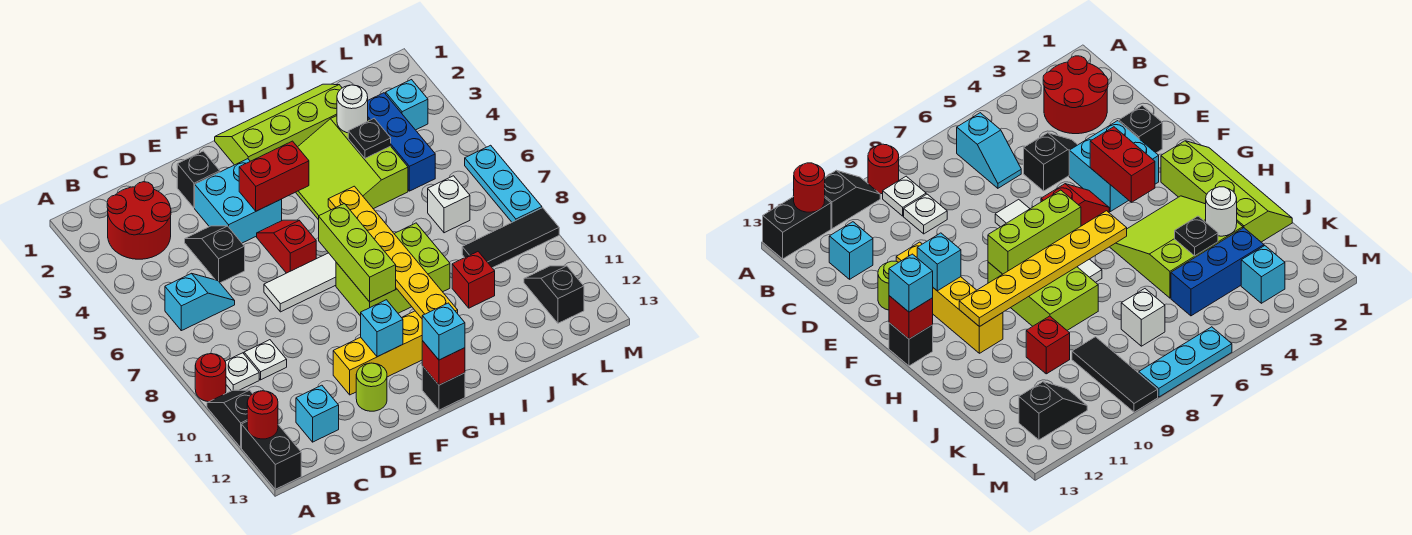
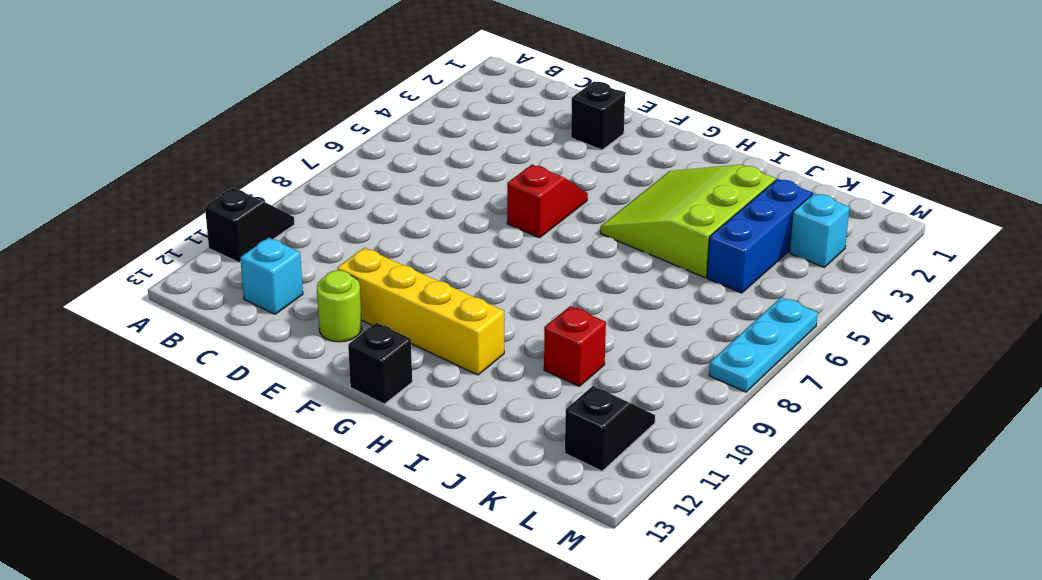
none -> red round brick A9 level 1
none -> black brick A12:A13 level 1
none -> red round brick B2:C3 level 1
none -> cyan slope B6:C6 level 1 top B

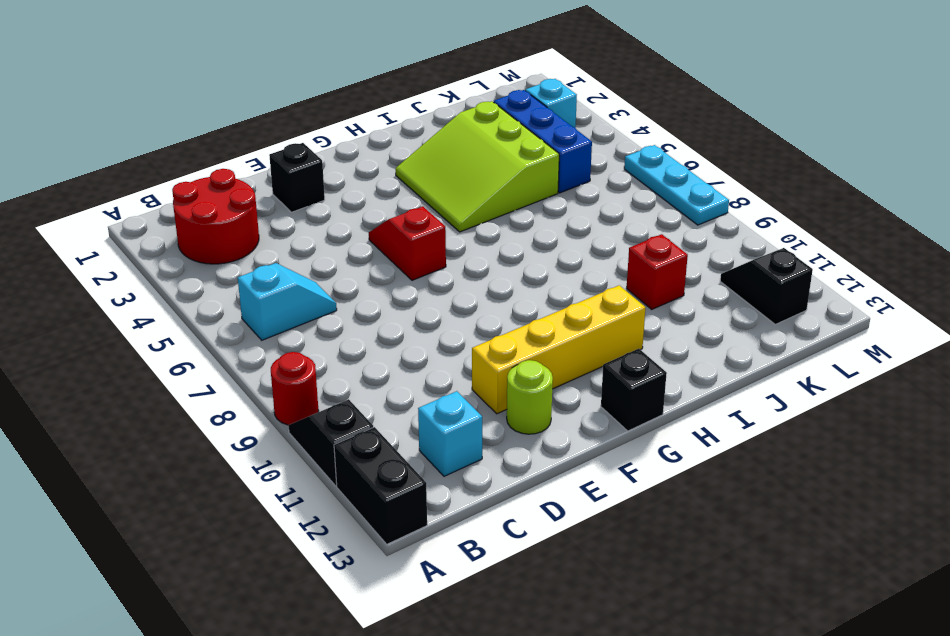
none -> white plate B9 level 1
none -> white plate C9 level 1
none -> black slope D4:D5 level 1 top 5
none -> cyan brick E3:F4 level 1

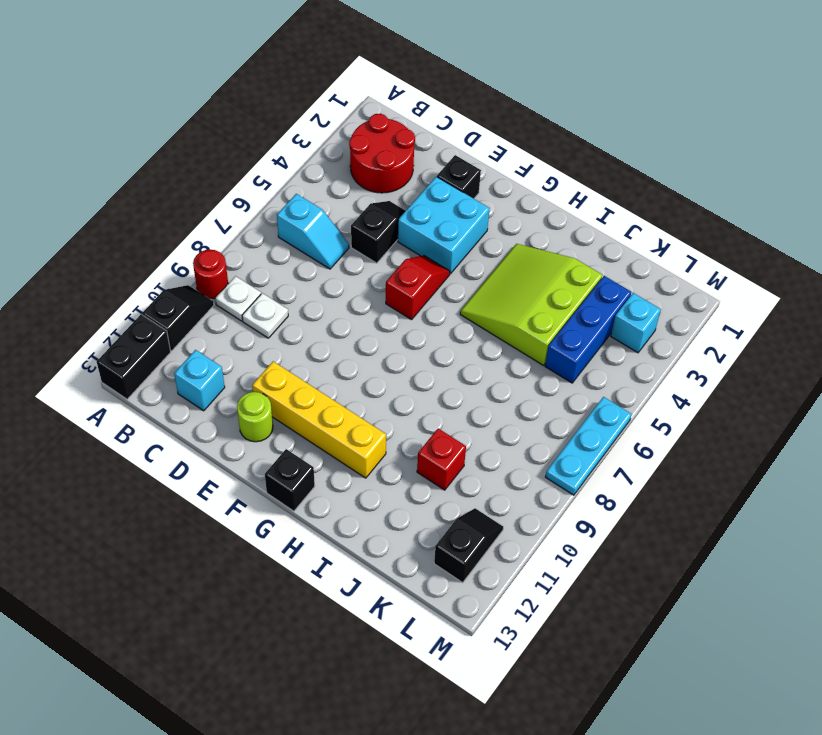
none -> white tile E7:H7 level 1
none -> lime slope G1:J2 level 1 top 2
none -> lime brick G8:I9 level 1
none -> white brick K7 level 1

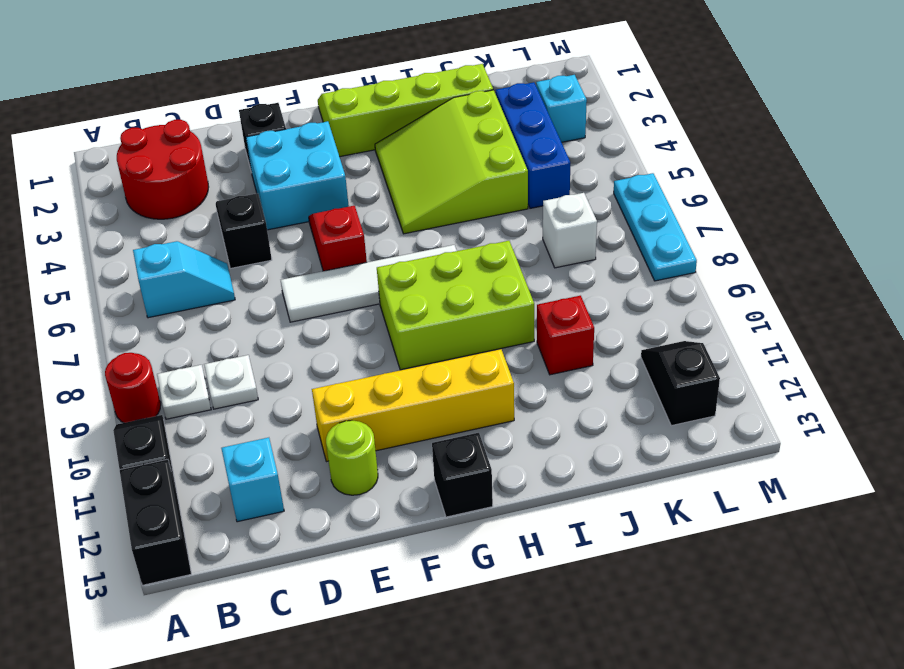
none -> black tile K9:M9 level 1
none -> red round brick A12 level 2
none -> red brick F4:G4 level 2
none -> cyan brick F11 level 2

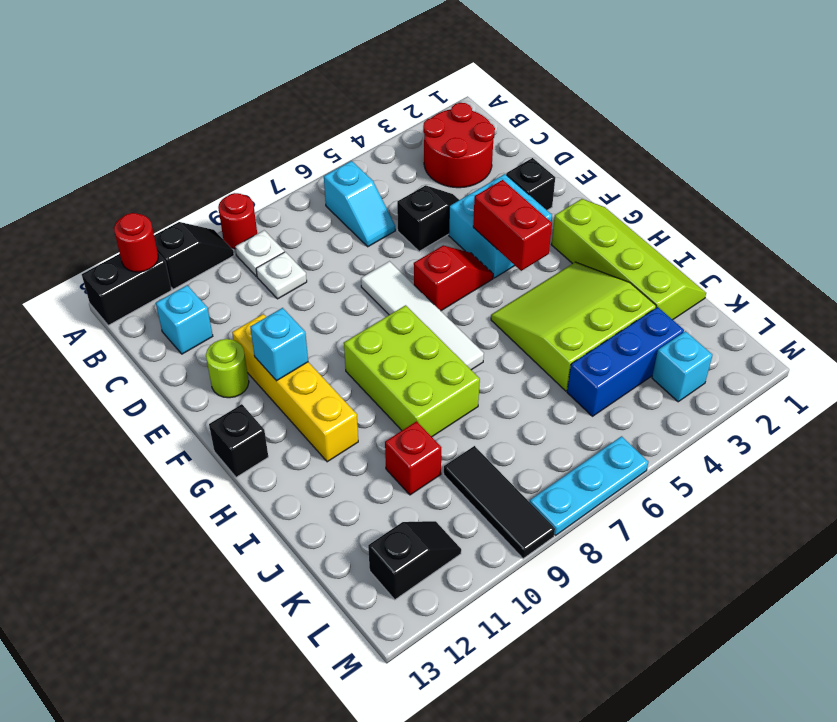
none -> white brick K7 level 1
none -> lime brick G7:G9 level 2
none -> red brick G13 level 2
none -> yellow plate H6:H11 level 2

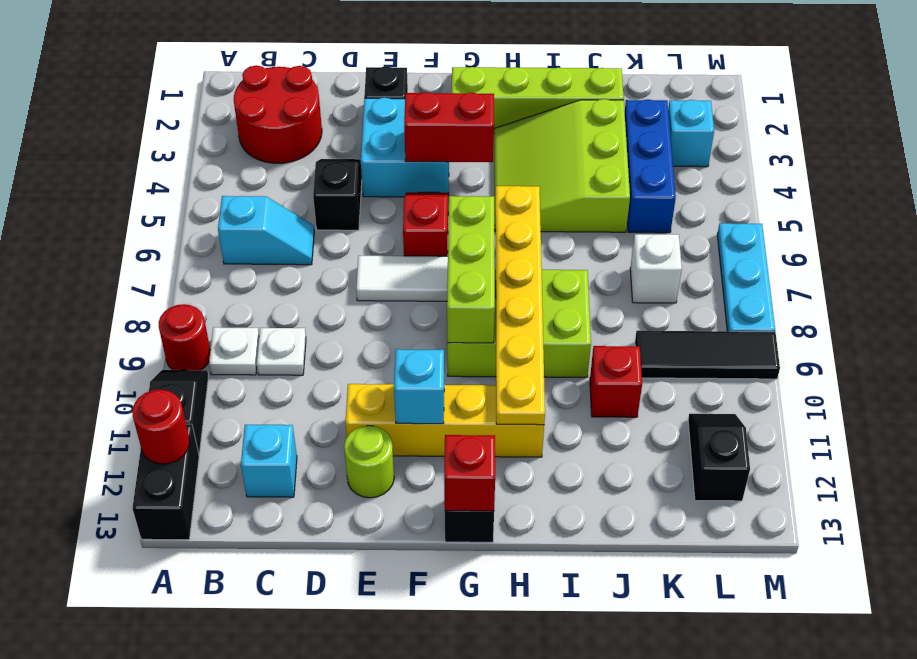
none -> white round brick J3 level 2
none -> black plate J4 level 2
none -> cyan brick G13 level 3

